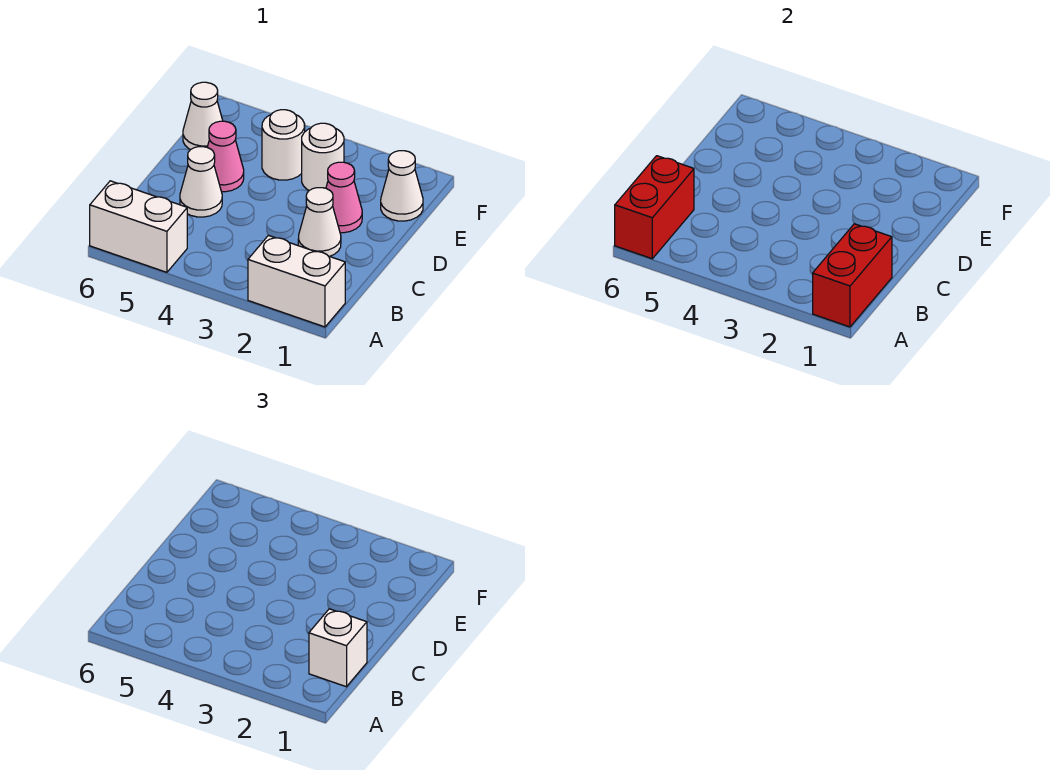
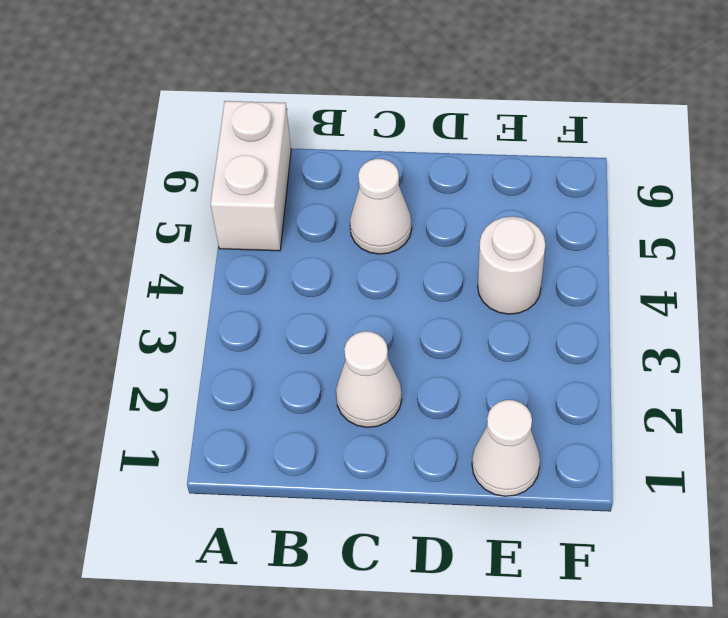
none -> white brick A1:A2 level 1
none -> pink cone D2 level 1
none -> pink cone D5 level 1

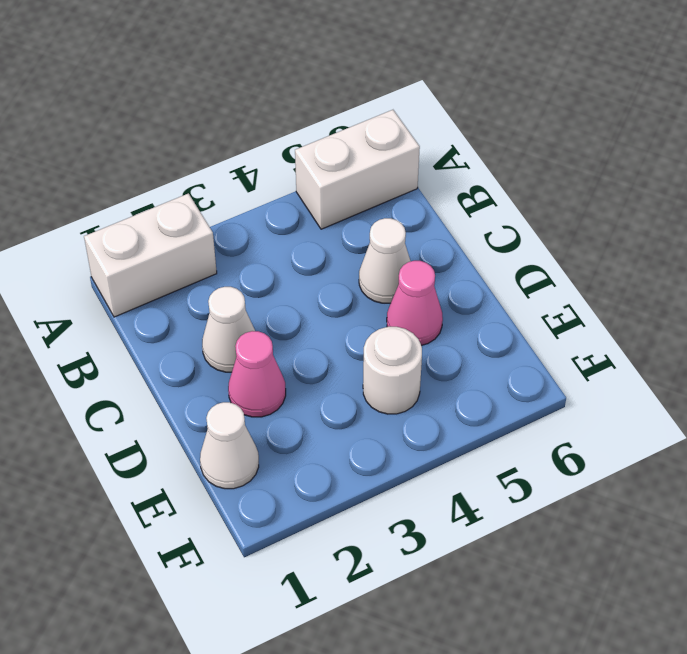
none -> white round brick E3 level 1
none -> white cone E6 level 1
none -> red brick A1:B1 level 2

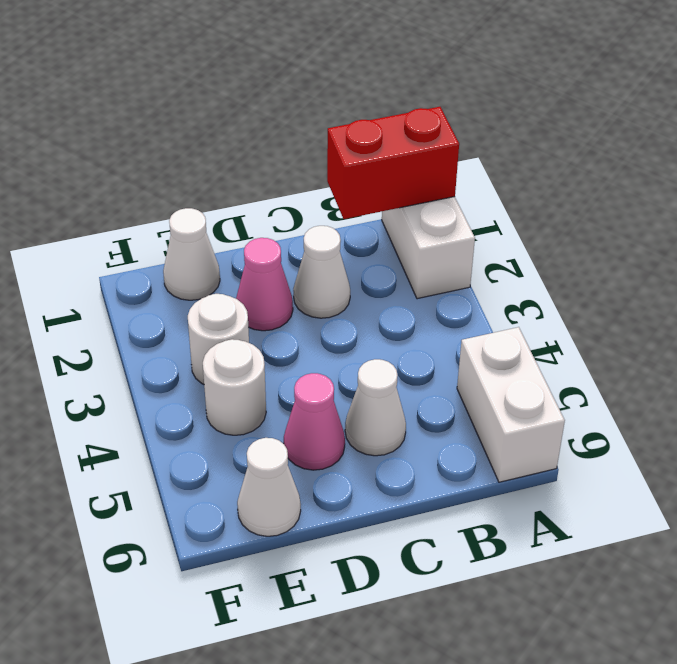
none -> red brick A6:B6 level 2
none -> white brick B1 level 3

